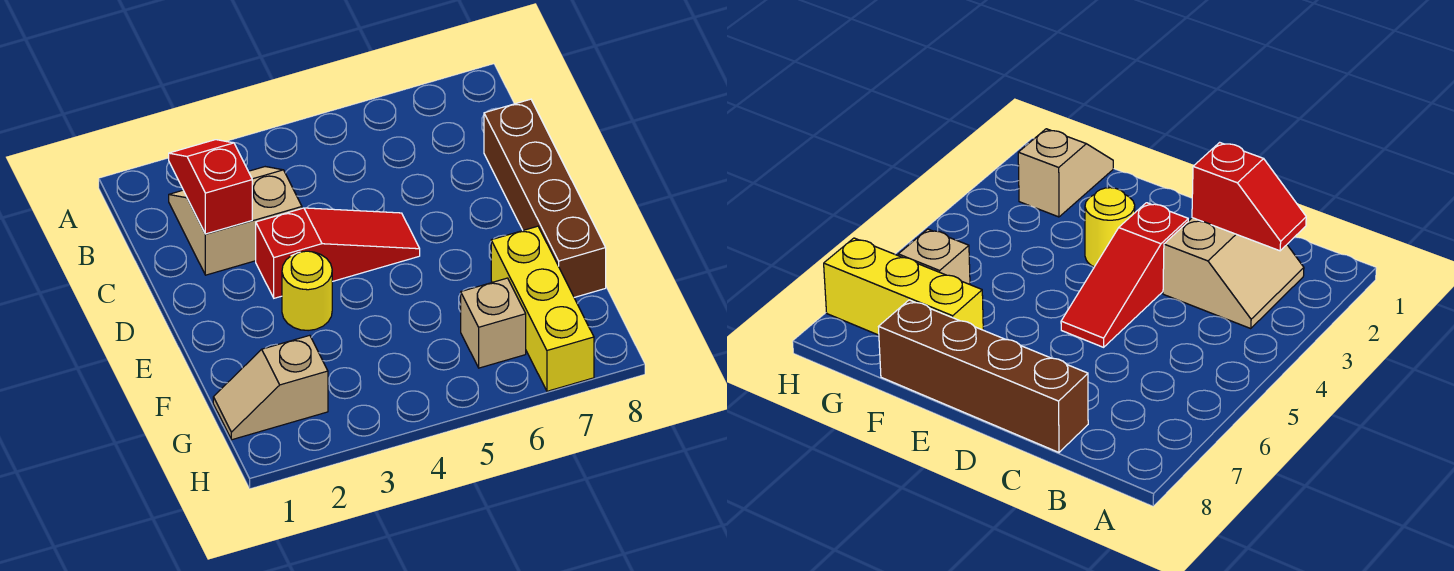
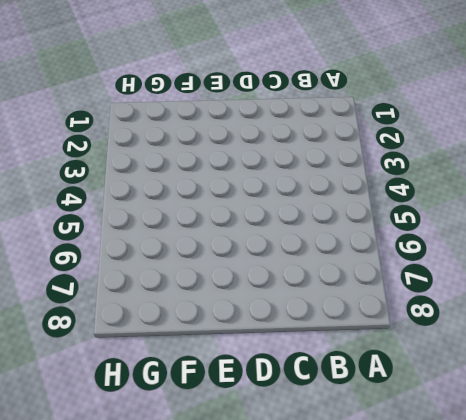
none -> tan slope B2:C3 level 1 top C
none -> brown brick C8:F8 level 1

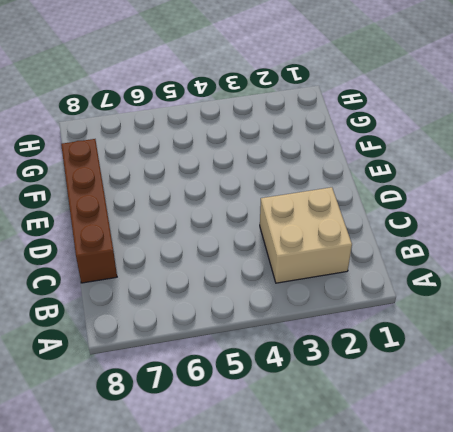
tan brick B2:C3 level 1 -> tan slope B2:C3 level 1 top C
none -> red slope D3:D5 level 1 top 3
none -> yellow round brick E3 level 1

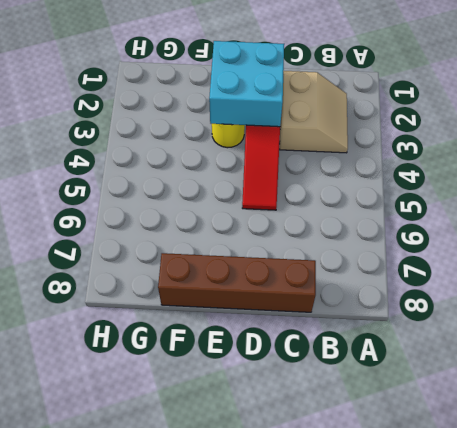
cyan brick D2:E3 level 2 -> none
none -> yellow brick F7:H7 level 1
none -> tan slope G1:G2 level 1 top 2

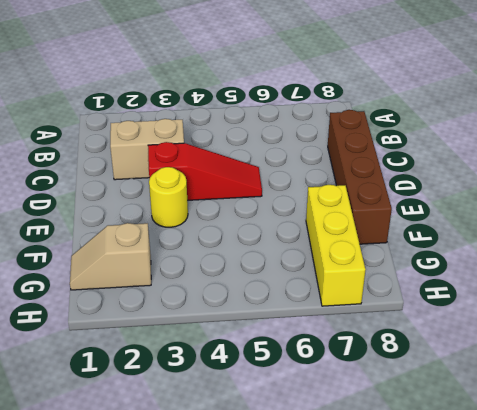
none -> tan brick G6 level 1
none -> red slope B2:C2 level 2 top C

